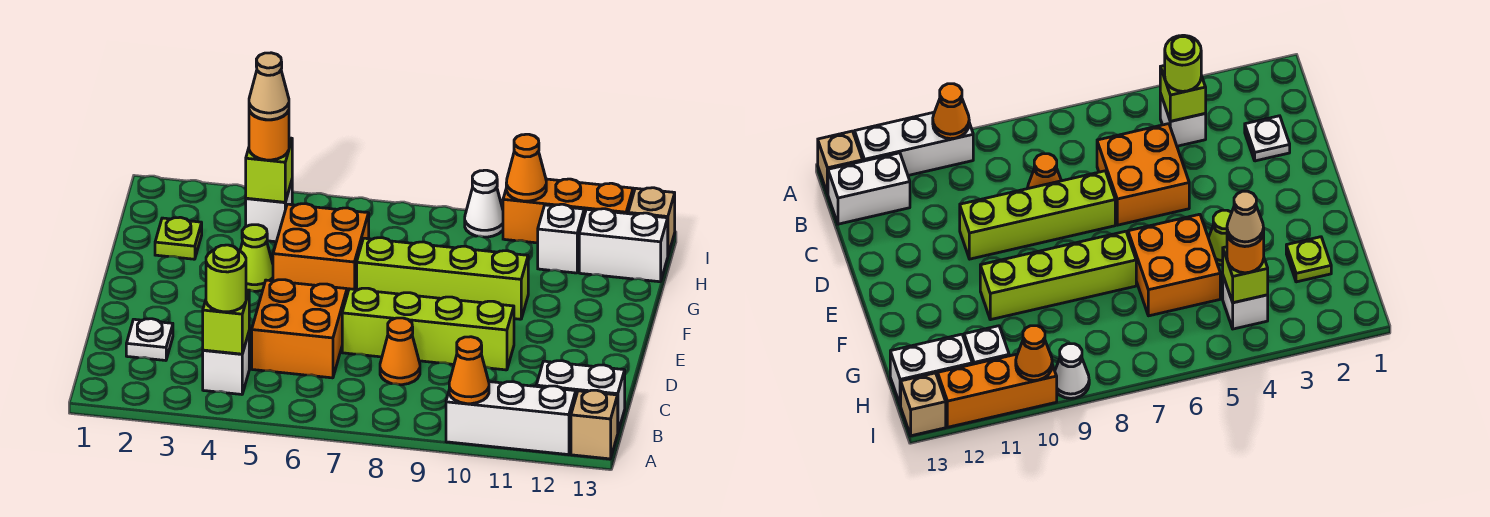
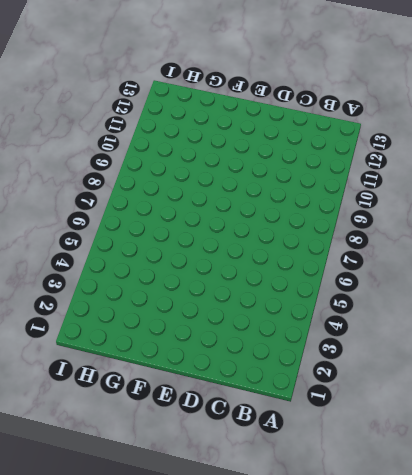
none -> white brick A10:A12 level 1
none -> tan brick A13 level 1
none -> white brick B4 level 1

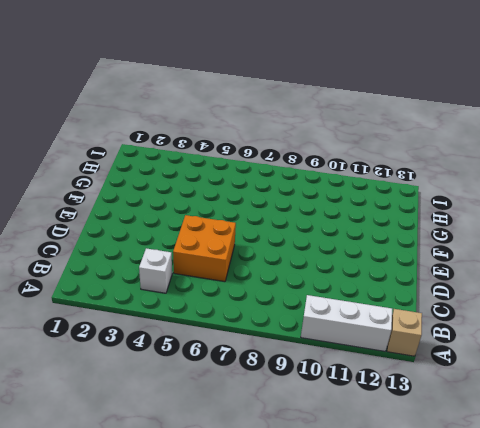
none -> white brick B12:B13 level 1
none -> white plate C2 level 1
none -> orange cone C8 level 1

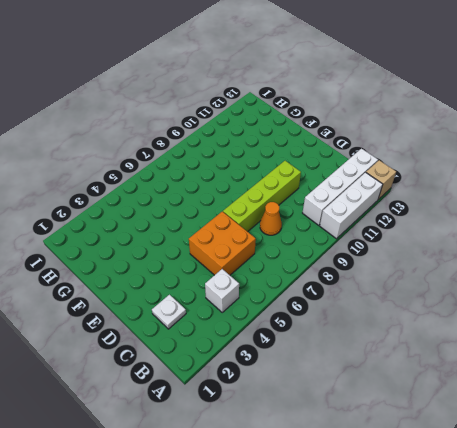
white brick B10:B13 level 1 -> white brick B12:B13 level 1
none -> lime cone F4 level 1
none -> orange brick F5:G6 level 1
none -> lime brick F7:F10 level 1

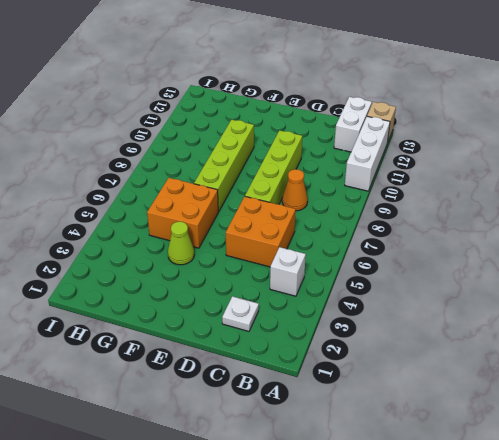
none -> lime plate G2 level 1
none -> white brick H4 level 1
none -> white brick H11 level 1

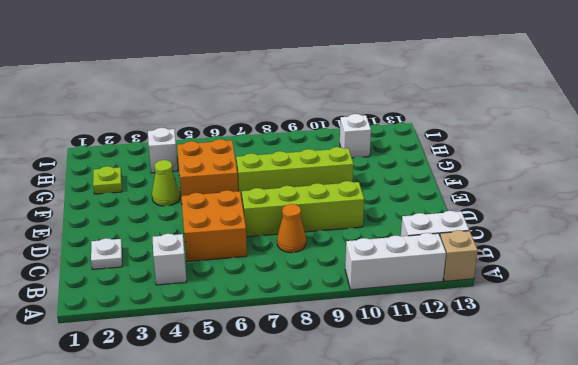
none -> white brick H12:H13 level 1
none -> white cone I9 level 1
none -> orange brick I10:I12 level 1

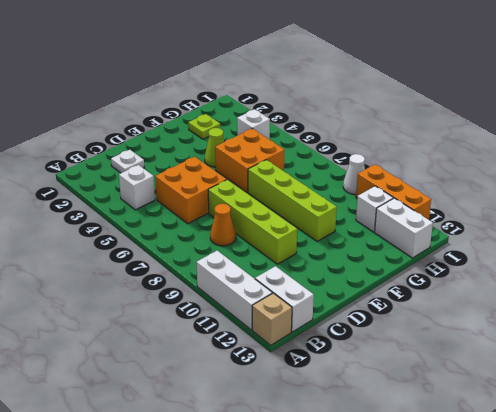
none -> tan brick I13 level 1
none -> orange cone A10 level 2
none -> lime brick B4 level 2

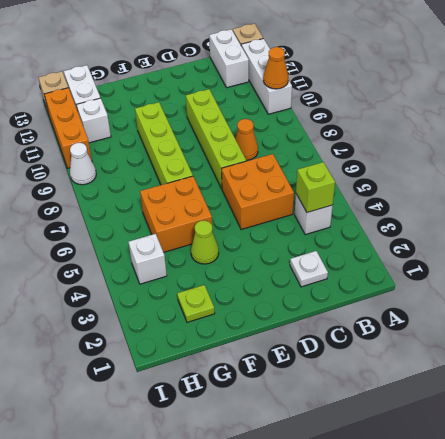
none -> lime brick H4 level 2
none -> orange cone I10 level 2
none -> lime round brick B4 level 3

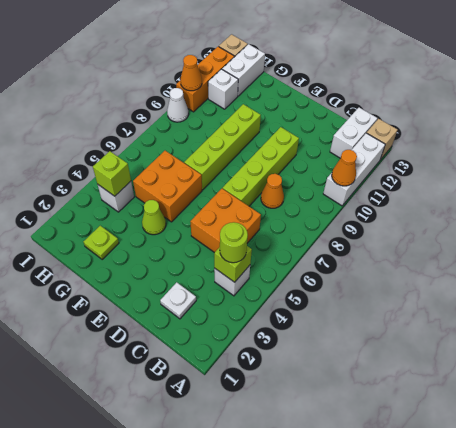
none -> orange round brick H4 level 3
none -> tan cone H4 level 4

